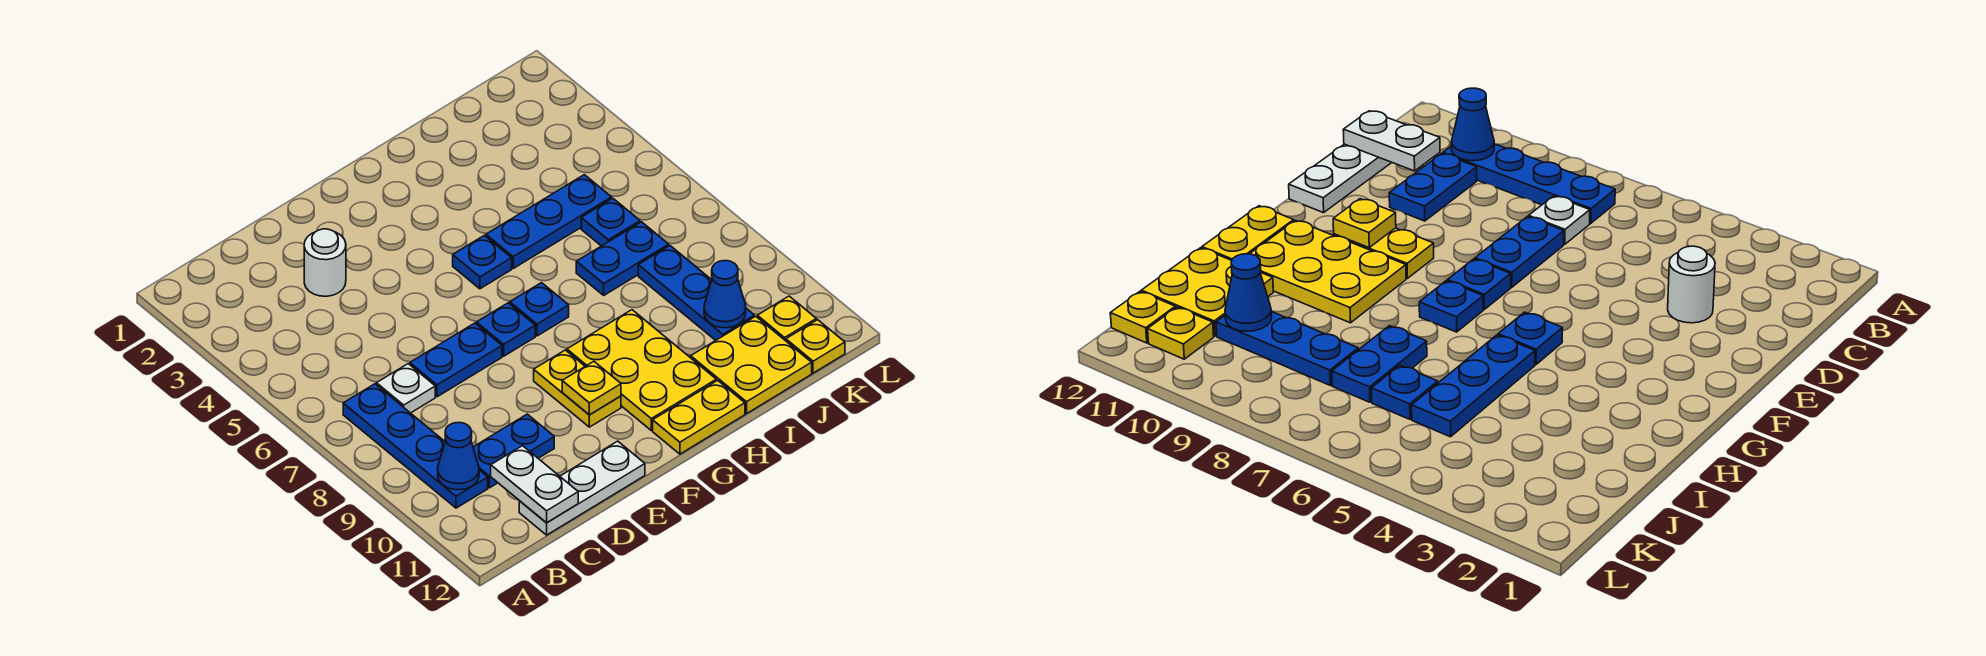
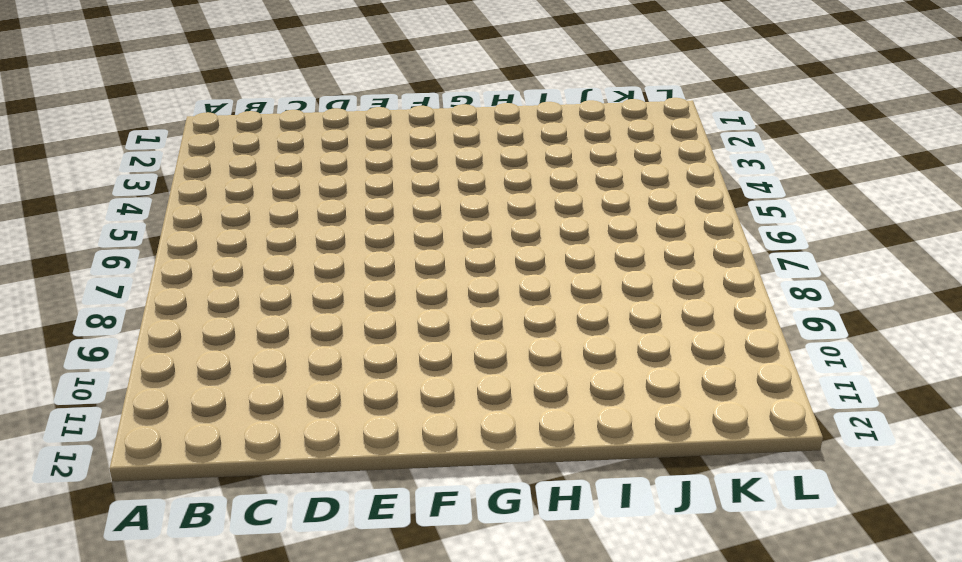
none -> blue plate B7:B10 level 1
none -> white plate C7 level 1
none -> blue plate C10:D10 level 1

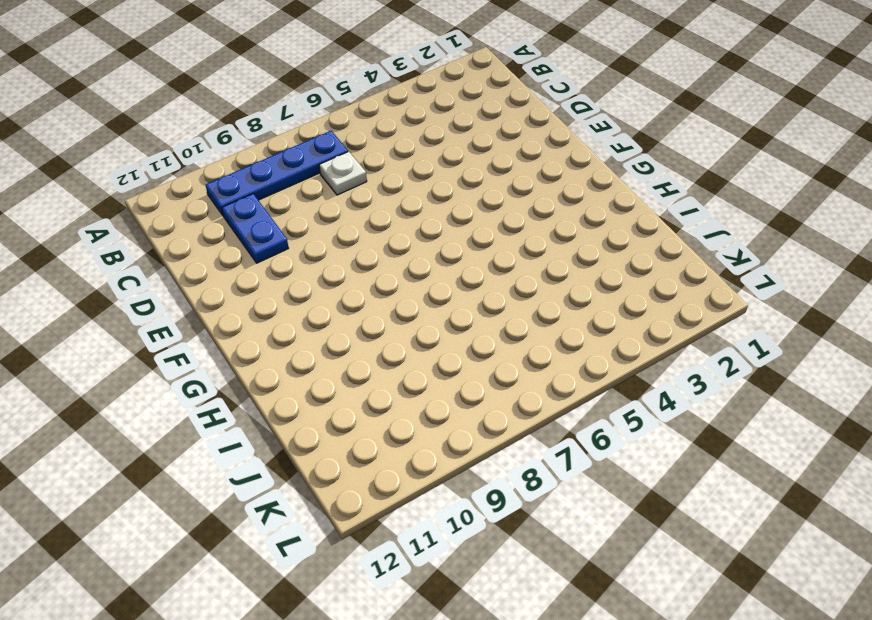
none -> white plate C12:E12 level 1
none -> white round brick D3 level 1
none -> blue plate D7:E7 level 1

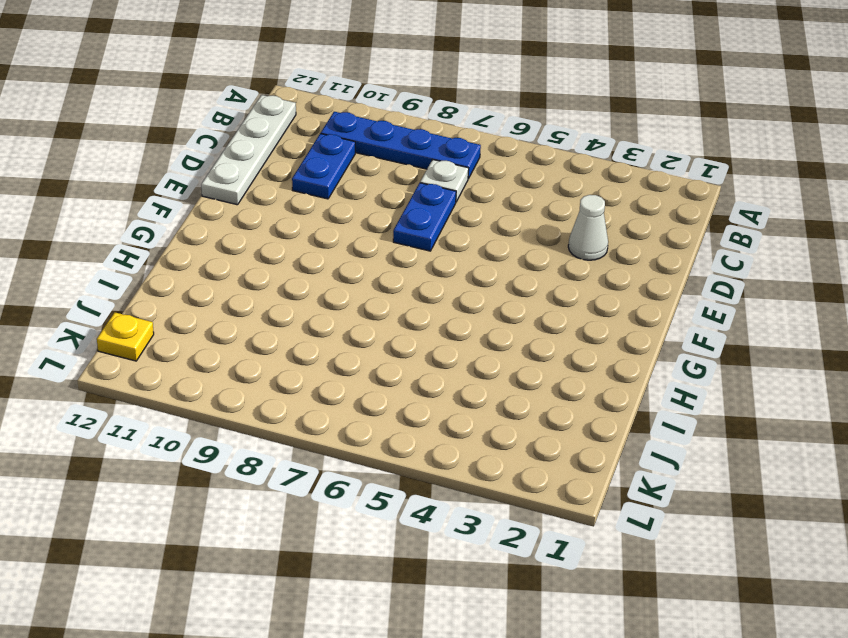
white plate B12:E12 level 1 -> white plate C12:E12 level 1
white cone D3 level 1 -> white round brick D3 level 1
none -> blue plate F7 level 1
none -> yellow plate F9:F10 level 1
none -> blue plate G5 level 1

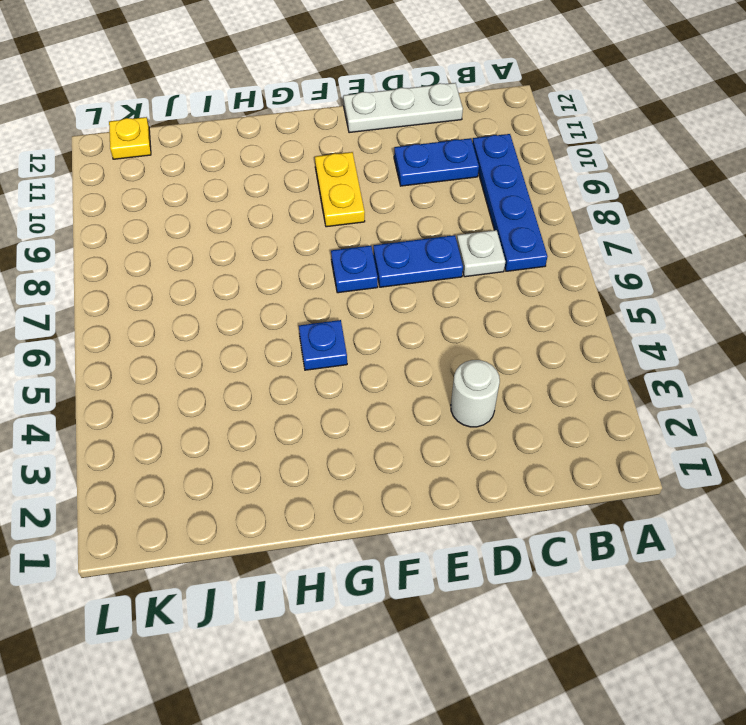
none -> blue plate G7 level 1
none -> yellow plate G9:H11 level 1
none -> yellow plate G12:H12 level 1

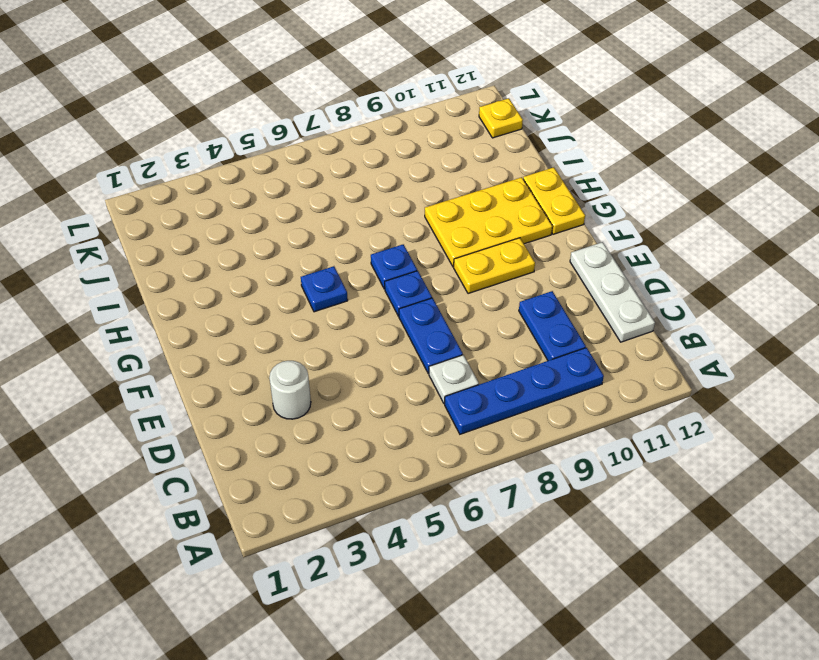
none -> blue plate H5:J5 level 1
none -> blue plate I7:J7 level 1
none -> yellow plate I11:J12 level 1

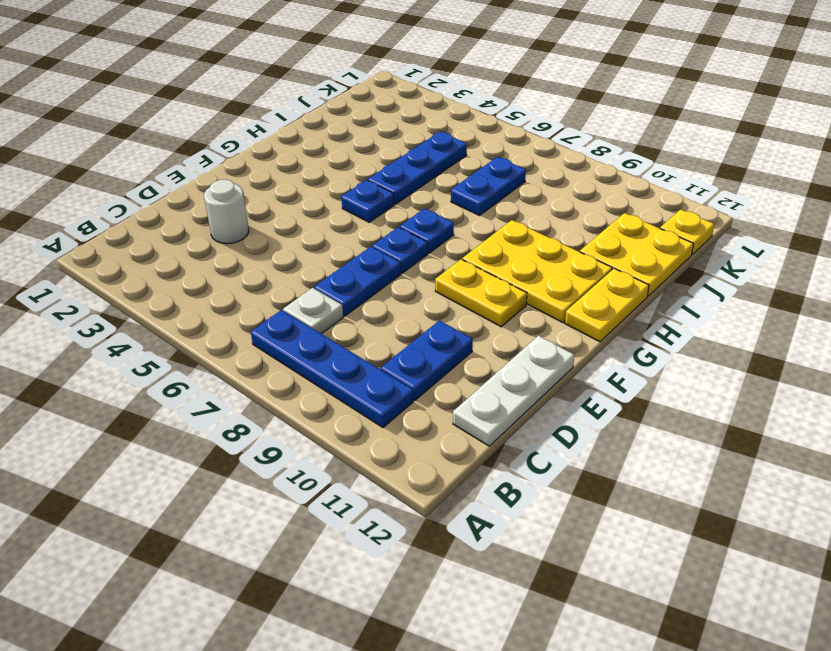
none -> blue plate J6 level 1
none -> blue plate J8:J10 level 1
none -> yellow plate K11 level 1

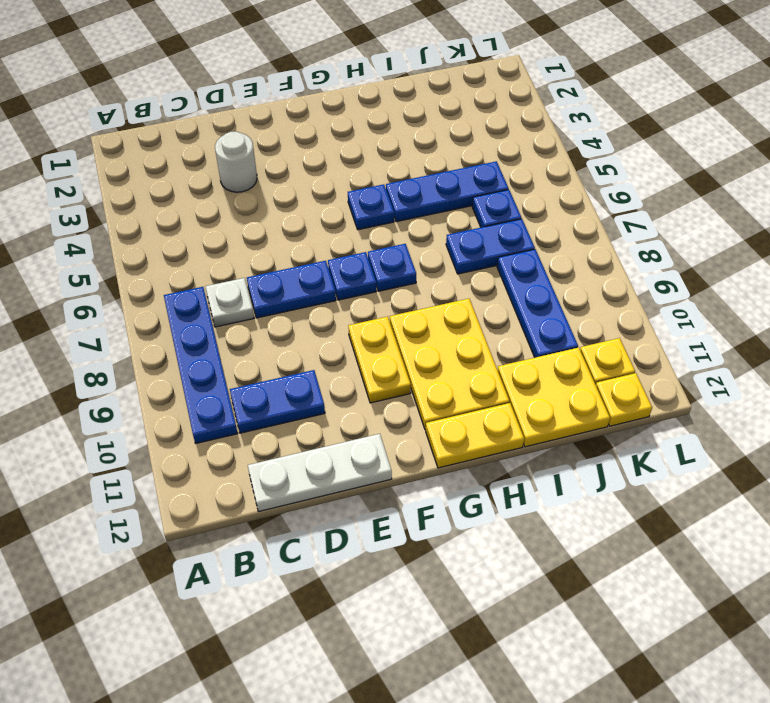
none -> blue cone B10 level 2
none -> white plate C11:C12 level 2
none -> yellow plate F10 level 2

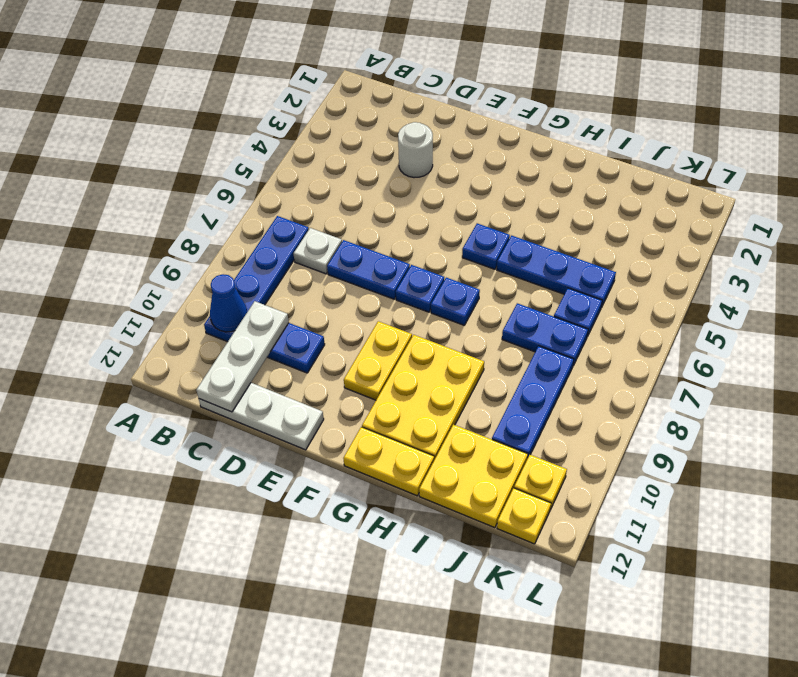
white plate C10:C12 level 2 -> white plate C11:C12 level 2
none -> yellow plate F10 level 2
none -> blue cone J10 level 2

